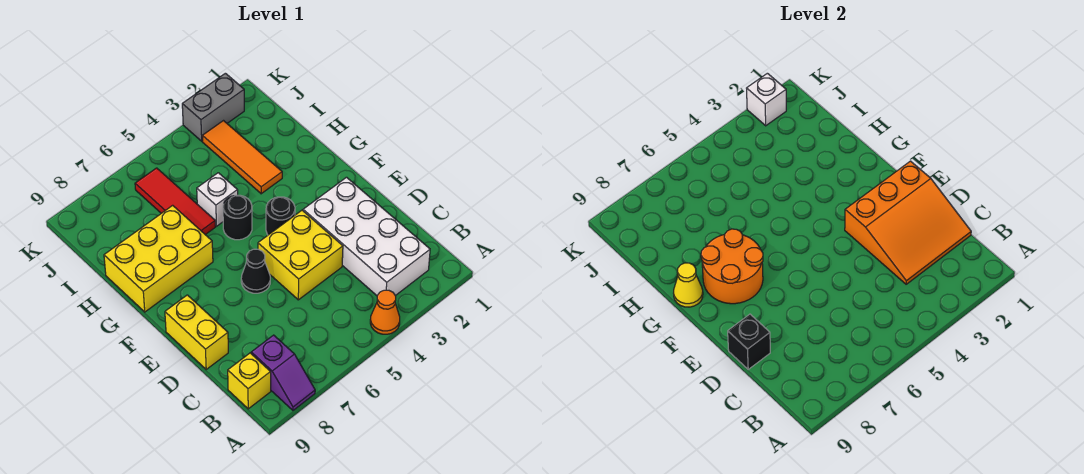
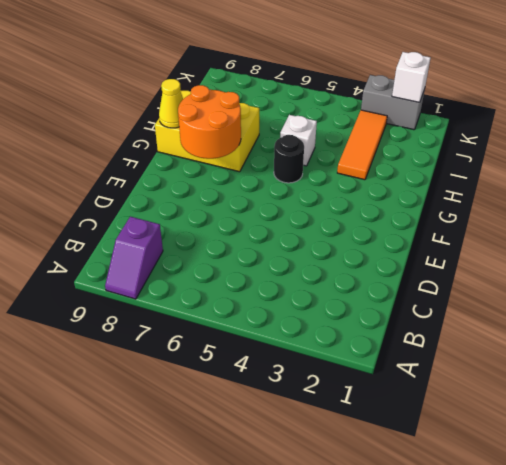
none -> orange cone A4 level 1
none -> white brick B2:E3 level 1
none -> yellow brick B9 level 1

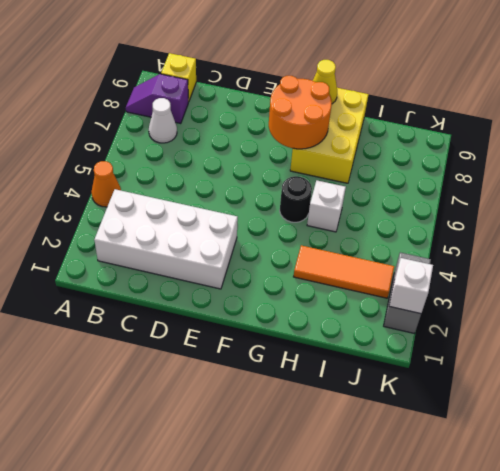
white cone B7 level 1 -> none
none -> yellow brick D4:E5 level 1
none -> yellow brick D9:E9 level 1
none -> black cone E6 level 1

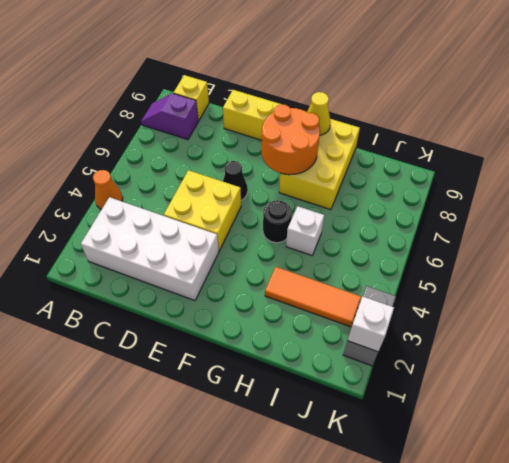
none -> black round brick F4 level 1
none -> red tile H6:J6 level 1
none -> orange slope C1:E3 level 2 top E

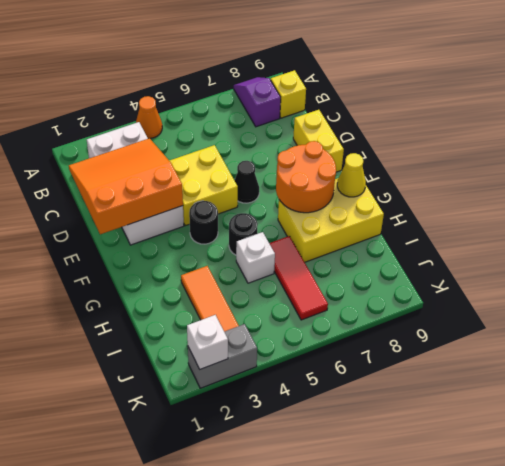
none -> black brick D9 level 2

